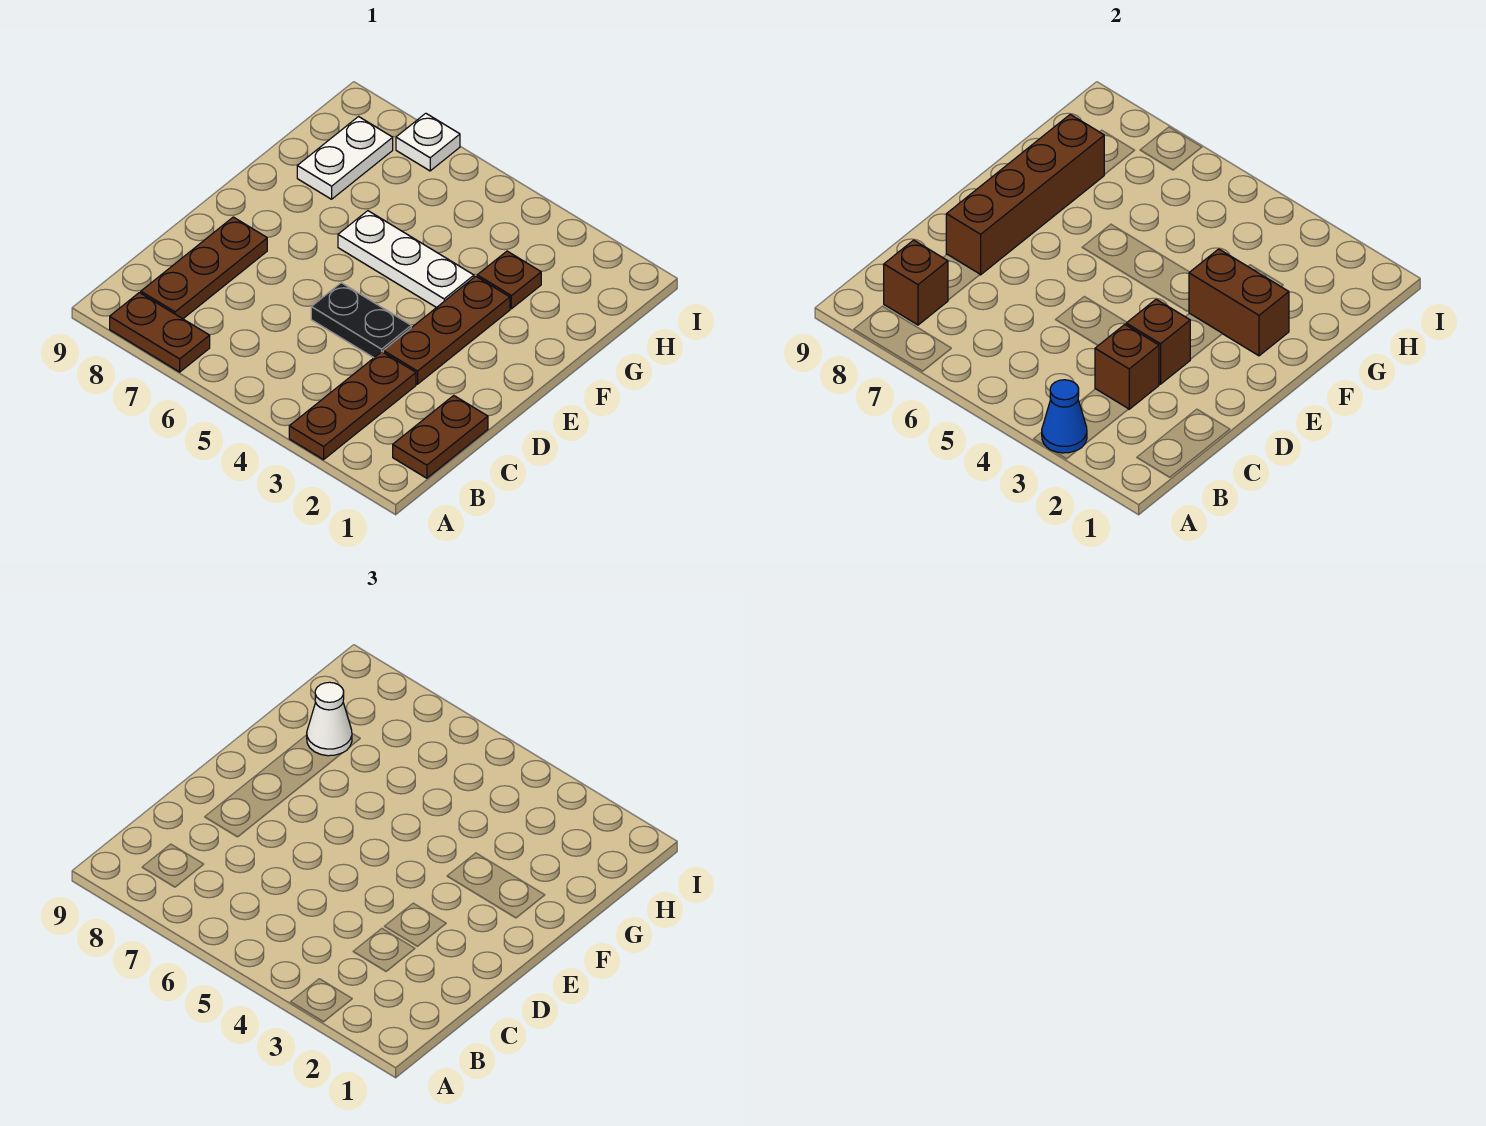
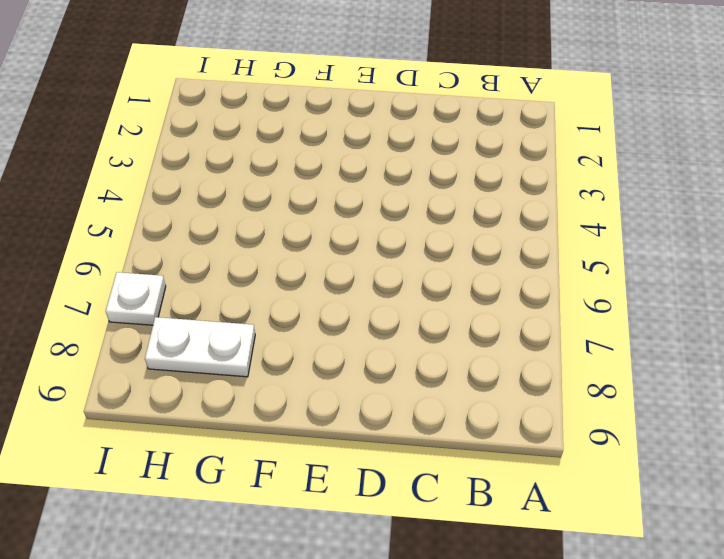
none -> brown plate A3:C3 level 1
none -> brown plate A7:A8 level 1
none -> brown plate B1:C1 level 1

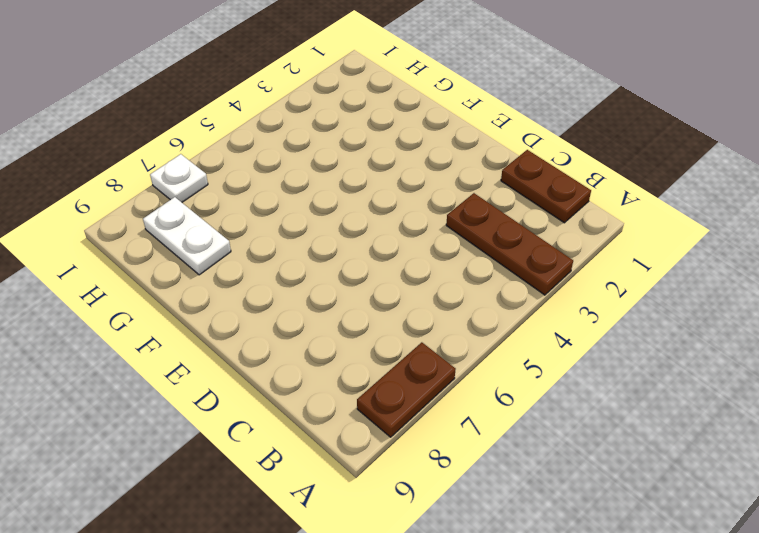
none -> brown plate B8:D8 level 1
none -> brown plate D3:F3 level 1
none -> black plate D4:D5 level 1

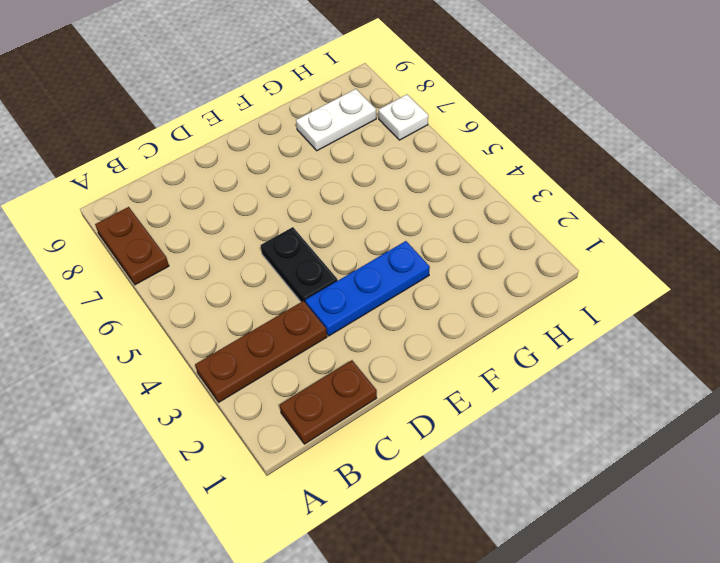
blue plate D3:F3 level 1 -> brown plate D3:F3 level 1
none -> brown plate B8:D8 level 1
none -> white plate F4:F6 level 1
none -> brown plate G3 level 1

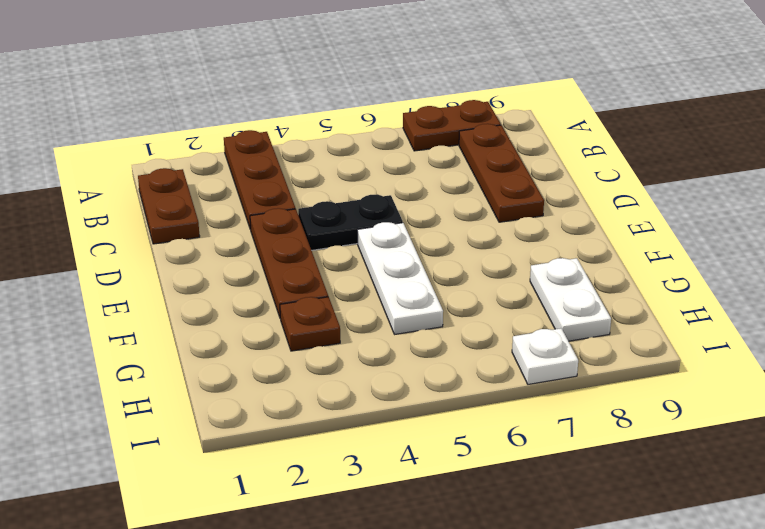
white plate E5:G5 level 1 -> white plate F4:F6 level 1
none -> blue cone A3 level 2
none -> brown brick B8 level 2
none -> brown brick C3 level 2

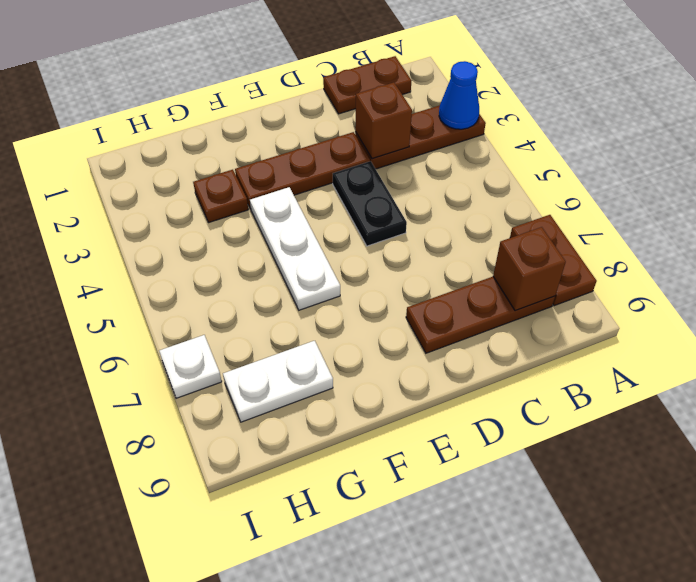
none -> brown brick D3 level 2
none -> brown brick D8:G8 level 2
none -> brown brick F2:F3 level 2

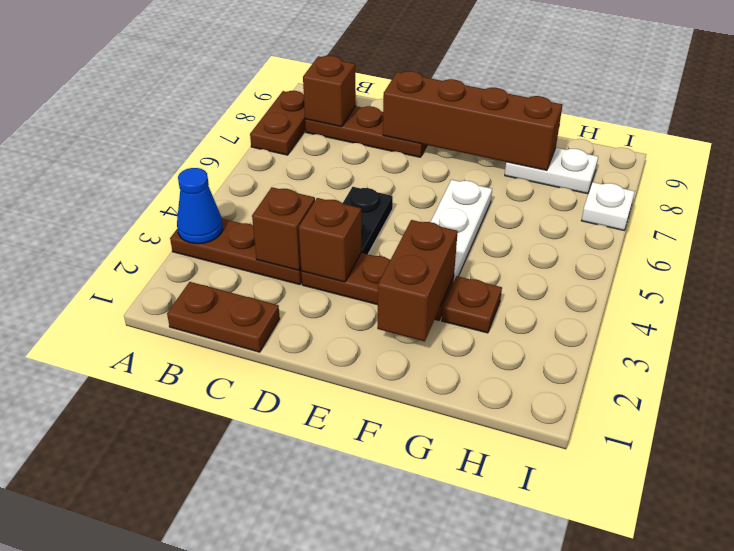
none -> white cone G8 level 3

